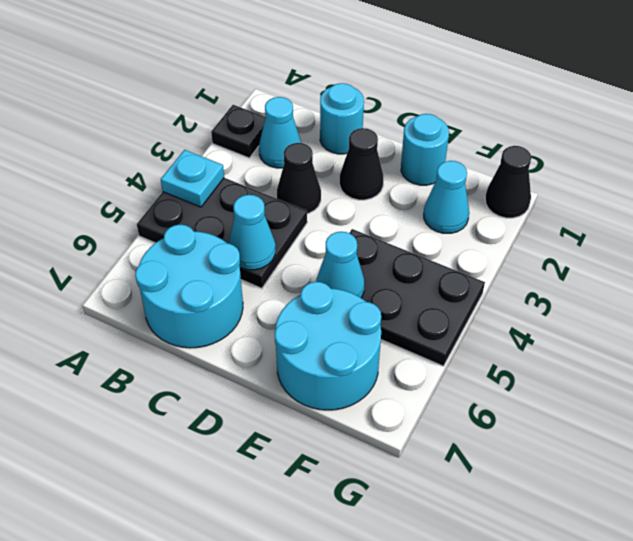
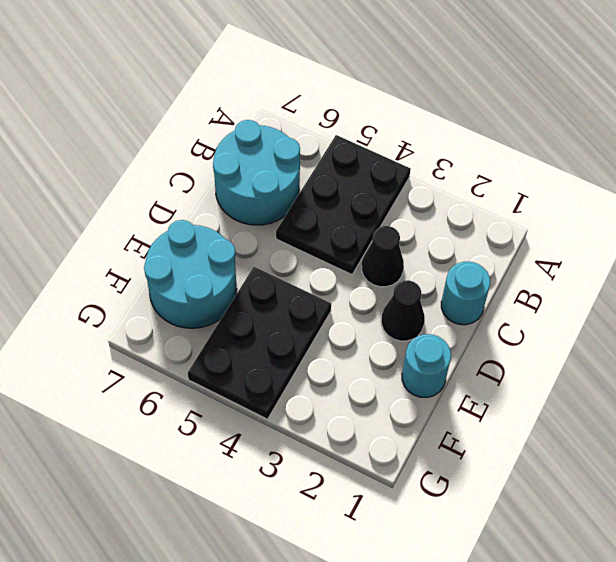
none -> black plate A2 level 1
none -> cyan cone B2 level 1
none -> cyan cone F2 level 1

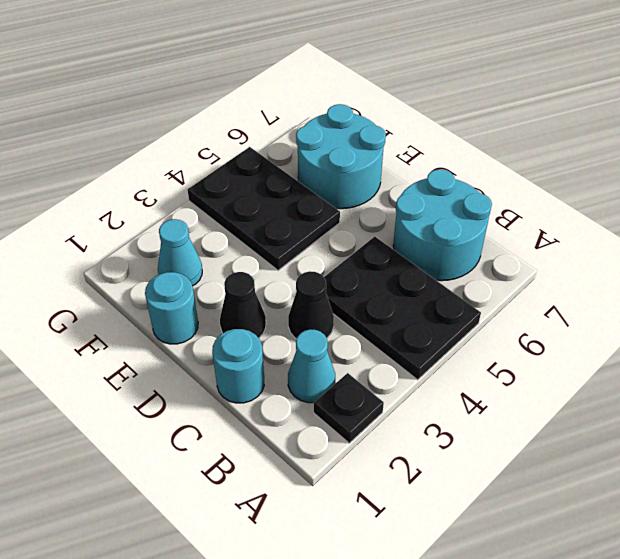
none -> black cone G1 level 1
none -> cyan plate A4 level 2
none -> cyan cone C5 level 2

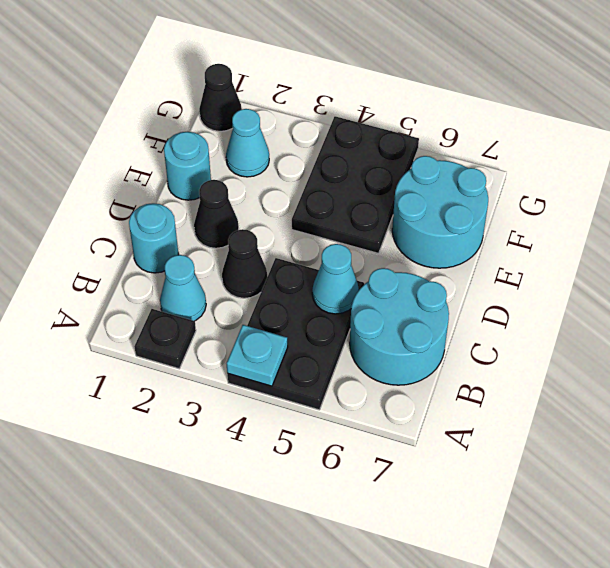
none -> cyan cone E5 level 2

